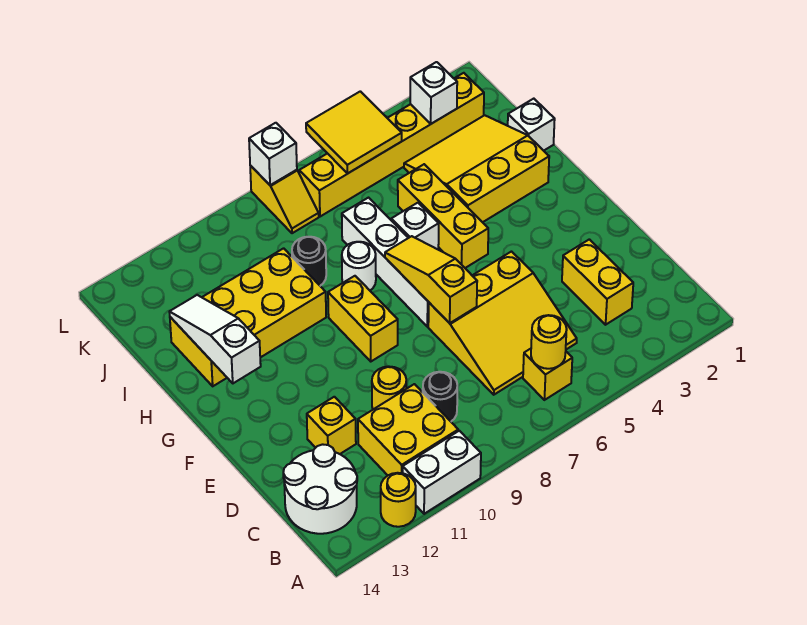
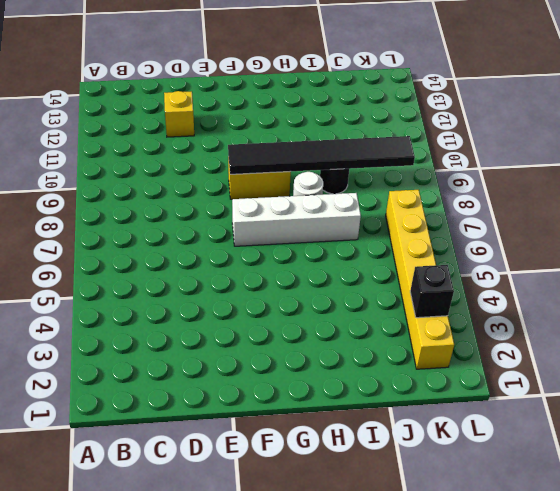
black tile F9:K9 level 2 -> none
black brick K3 level 2 -> white brick K3 level 2
none -> white brick A10:A11 level 1
none -> yellow round brick A12 level 1
none -> yellow brick B6 level 1

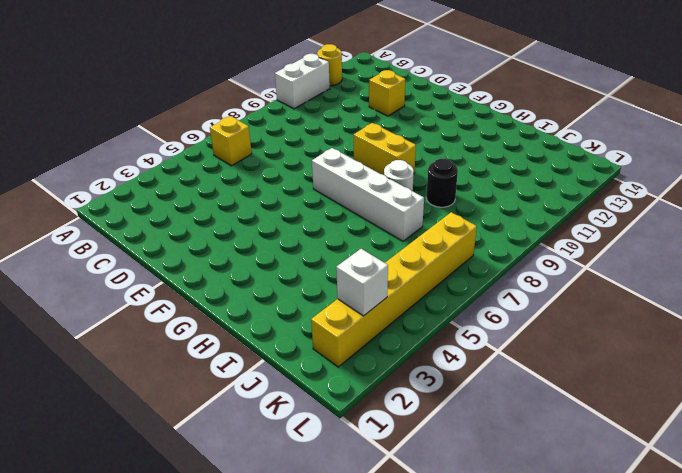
none -> yellow brick B10:C11 level 1
none -> white round brick B13:C14 level 1
none -> yellow brick C3:D3 level 1

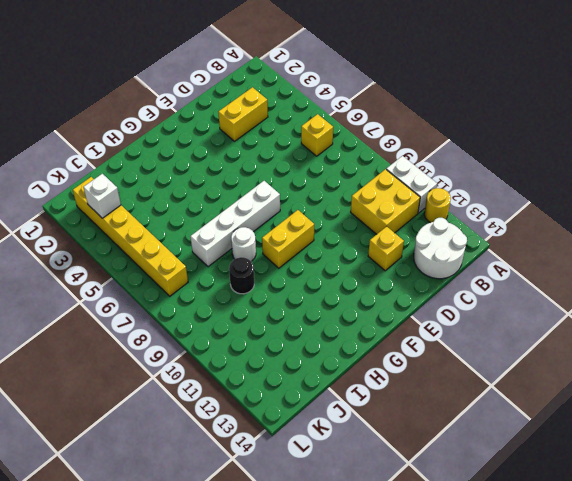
none -> yellow slope C5:E7 level 1 top E
none -> black round brick C9 level 1
none -> yellow round brick D10 level 1

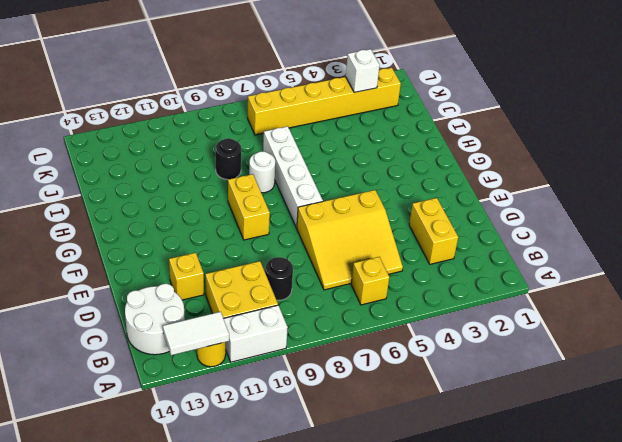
white tile A12:A13 level 2 -> none
none -> yellow round brick D10 level 1
none -> yellow brick G5:I5 level 1
none -> yellow slope H2:J4 level 1 top H

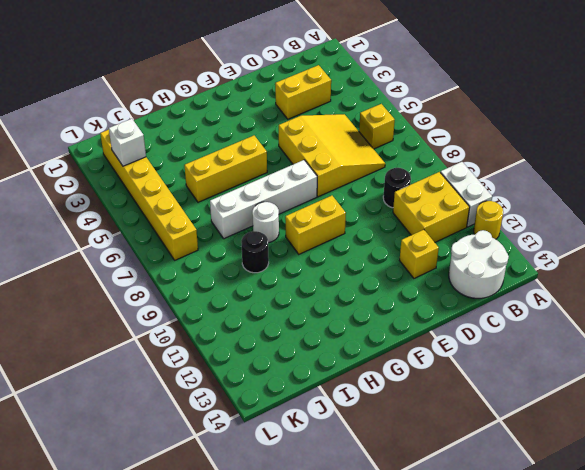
none -> yellow round brick D10 level 1
none -> yellow slope H2:J4 level 1 top H
none -> white brick H6 level 1

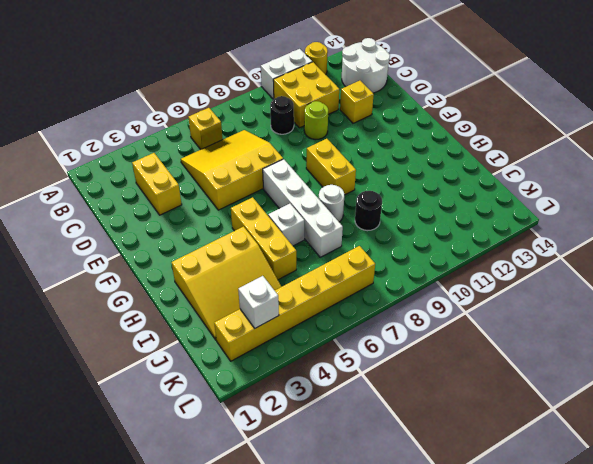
lime round brick D10 level 1 -> yellow round brick D10 level 1
none -> yellow brick H10:I13 level 1
none -> white brick I1 level 1
none -> yellow slope K8:L8 level 1 top L

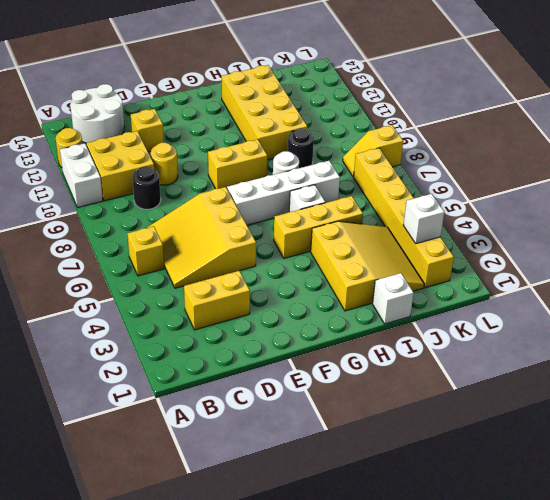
none -> yellow round brick B6 level 2
none -> yellow slope E7:G7 level 2 top E
none -> white slope G13:I13 level 2 top G

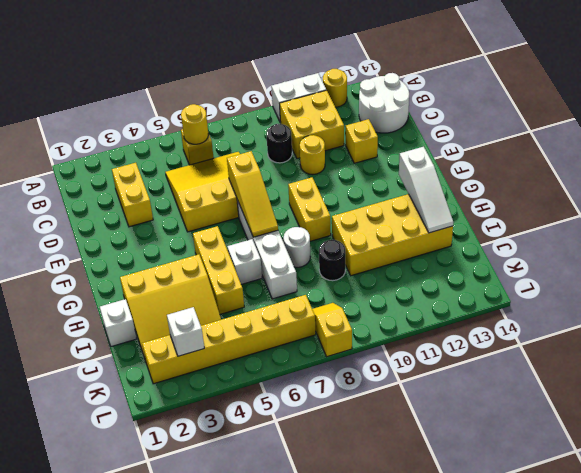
none -> yellow tile K5:L6 level 2
none -> white brick L8 level 2

